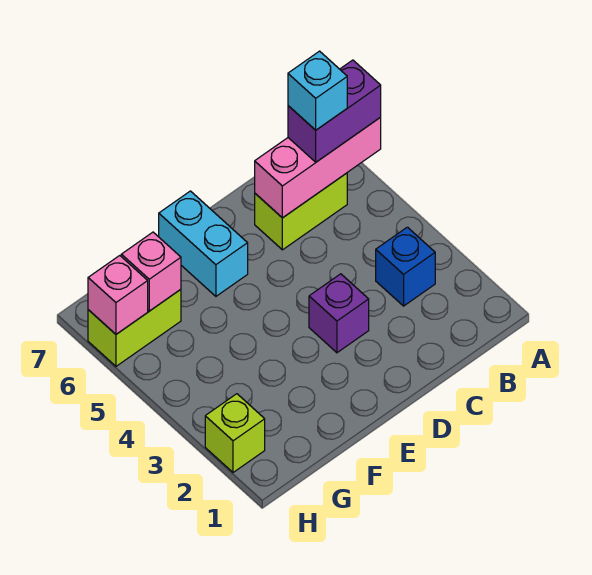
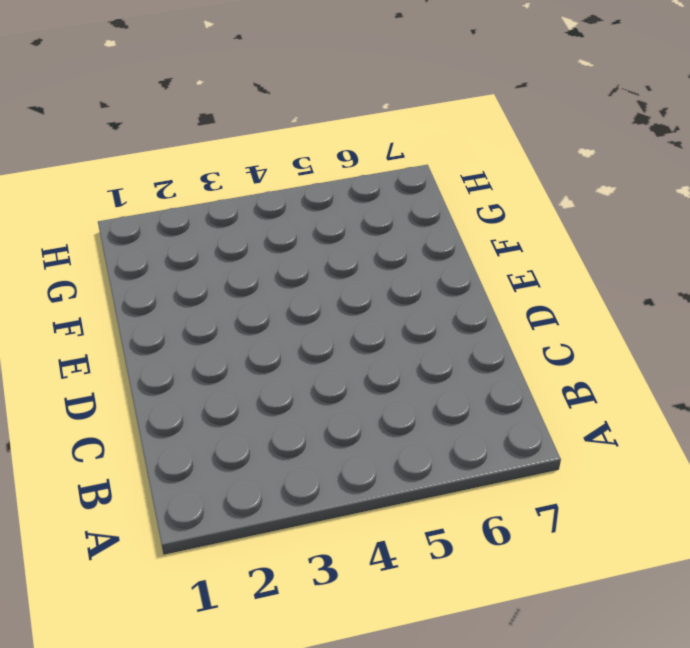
none -> blue brick B3 level 1
none -> lime brick B6:C6 level 1

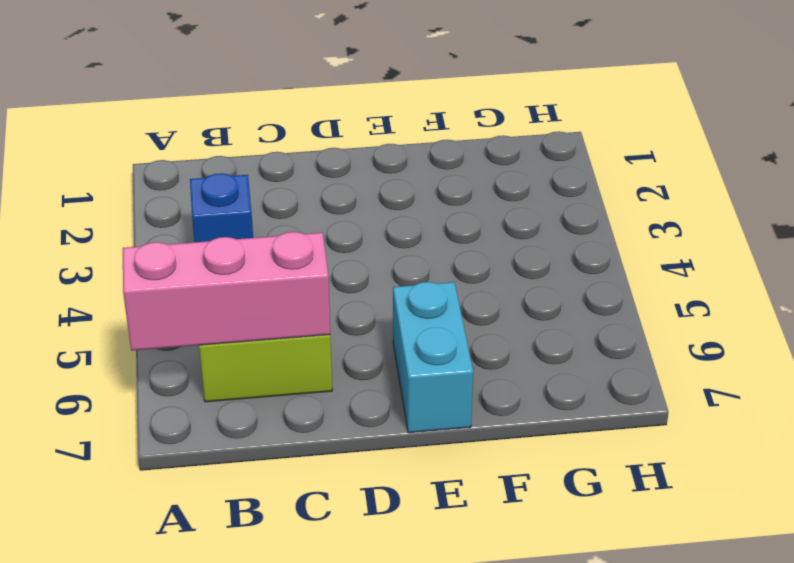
none -> purple brick D3 level 1
none -> lime brick G6:H6 level 1

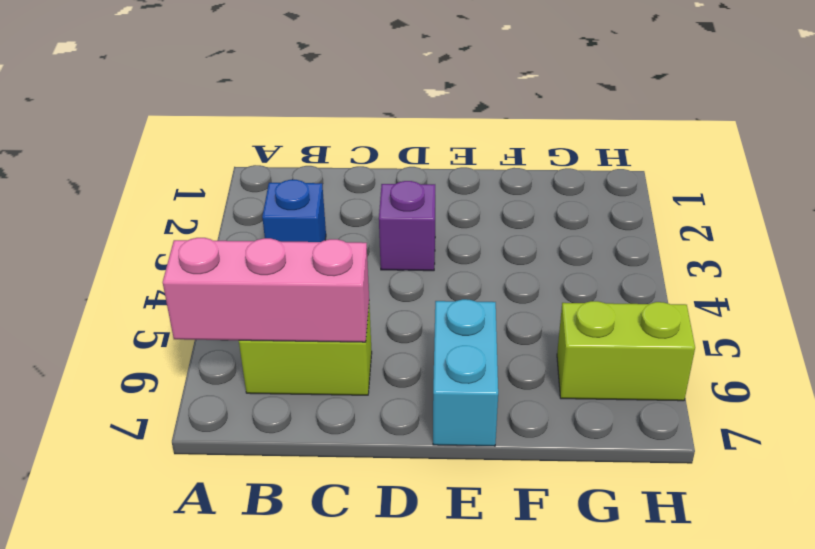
none -> lime brick H2 level 1
none -> pink brick G6 level 2

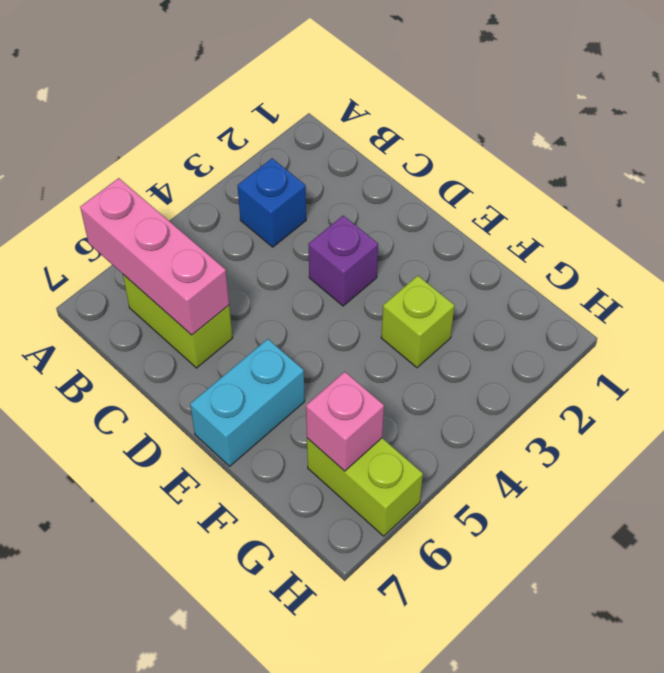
lime brick F3 level 1 -> lime brick H2 level 1
none -> pink brick H6 level 2
none -> purple brick A6:B6 level 3

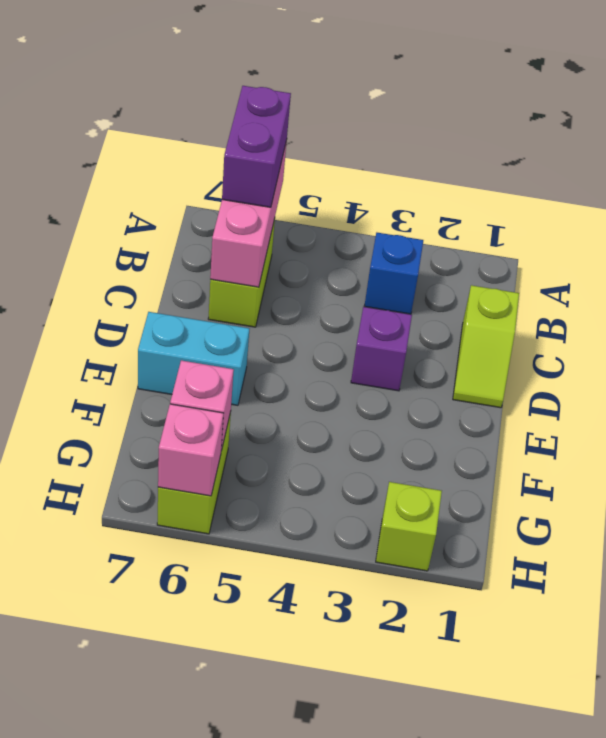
lime slope C1:D1 level 1 top C -> none
none -> cyan brick B6 level 4

